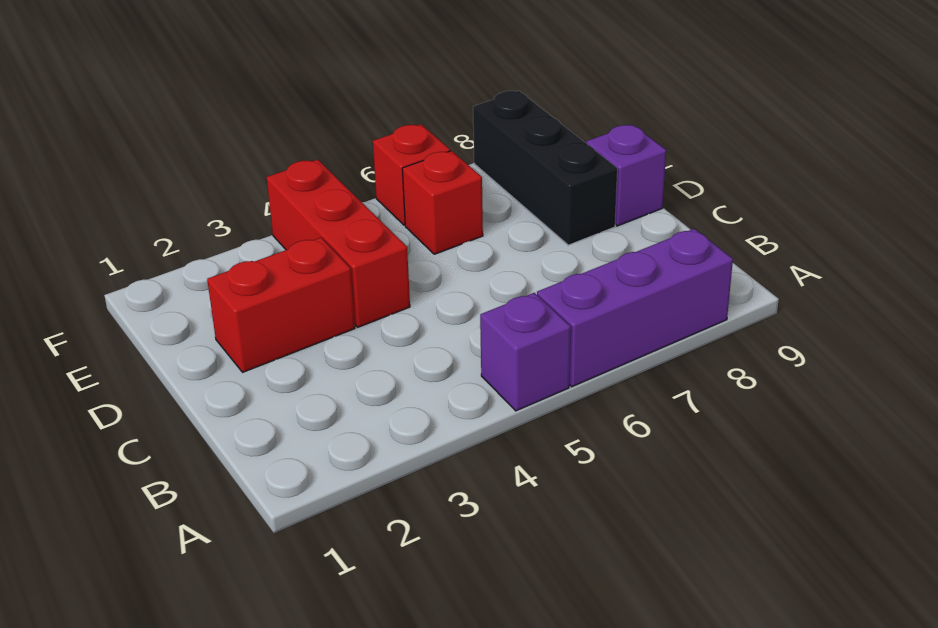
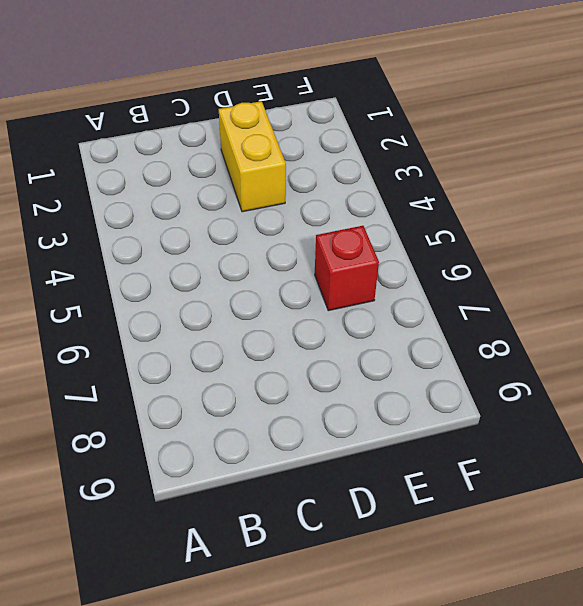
yellow brick D2:D3 level 1 -> red brick D2:D3 level 1
none -> purple brick A5 level 1
none -> purple brick A6:A8 level 1

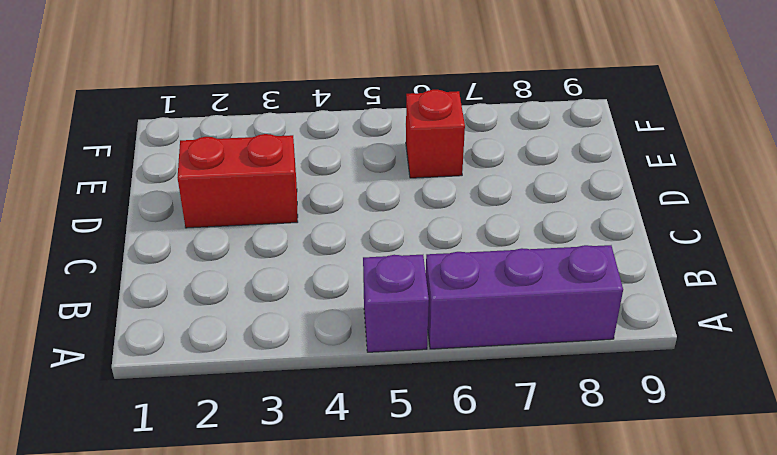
none -> red brick D4:F4 level 1
none -> black brick D8:F8 level 1

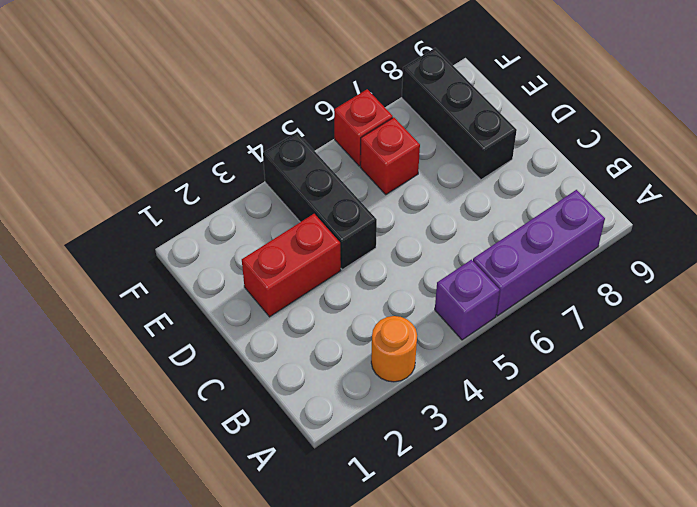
orange round brick A3 level 1 -> none
black brick D4:F4 level 1 -> red brick D4:F4 level 1
none -> purple brick D9 level 1

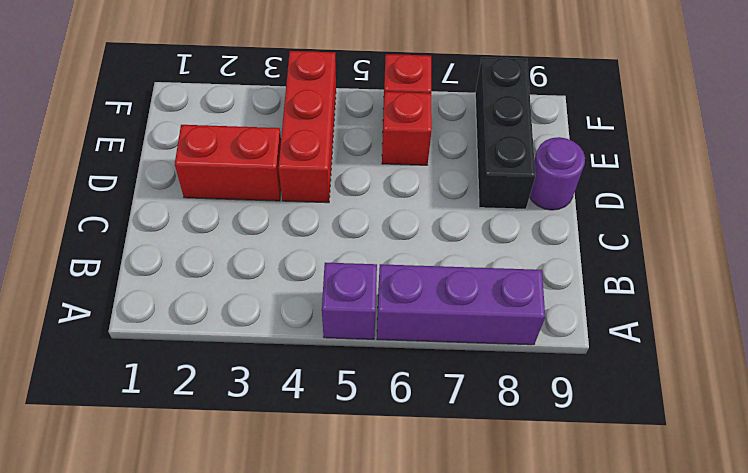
purple round brick D9 level 1 -> purple brick D9 level 1

